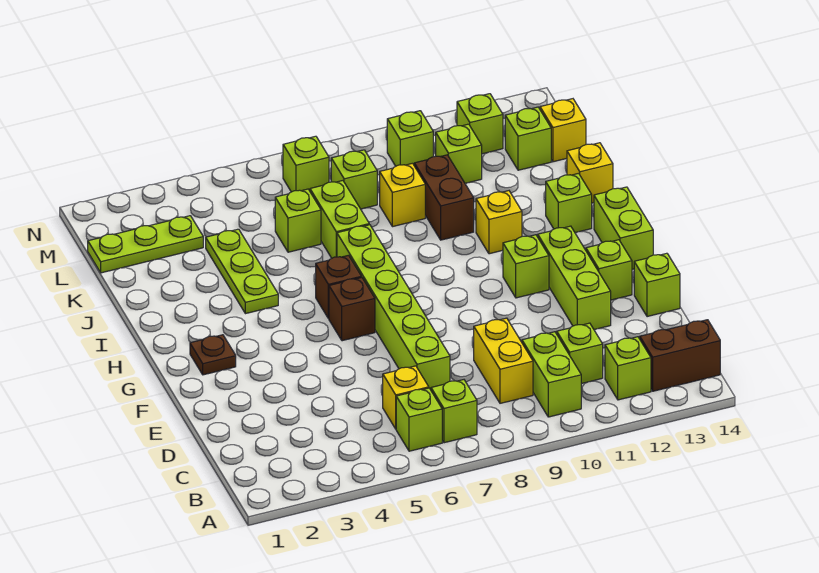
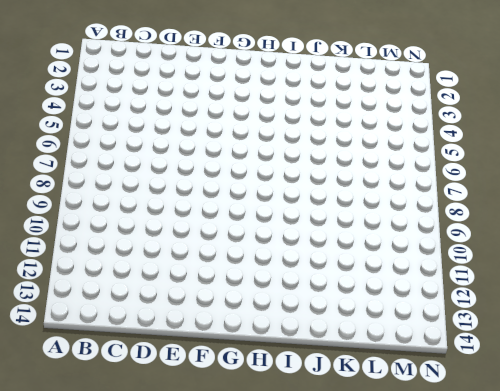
none -> lime brick B6 level 1
none -> lime brick B7 level 1
none -> lime brick B10:C10 level 1
none -> lime brick B12 level 1

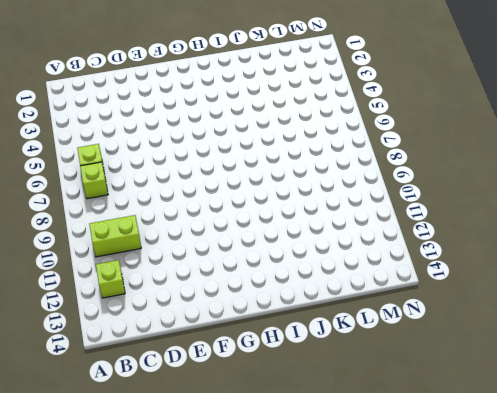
none -> brown brick B13:B14 level 1
none -> yellow brick C6 level 1
none -> yellow brick C9:D9 level 1
none -> lime brick C11 level 1

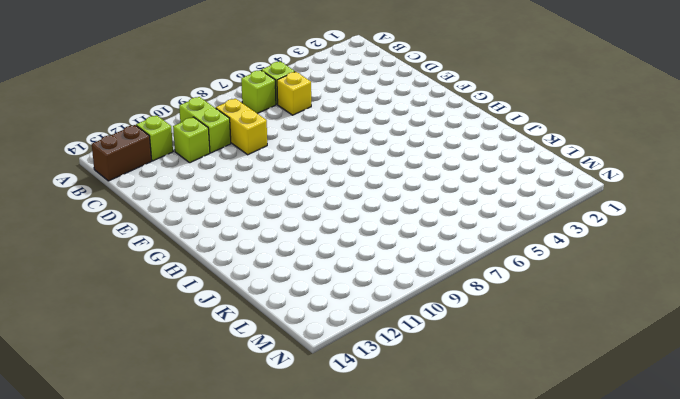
none -> lime brick D7:I7 level 1
none -> lime brick E12:G12 level 1
none -> lime brick E14 level 1
none -> lime brick F13 level 1

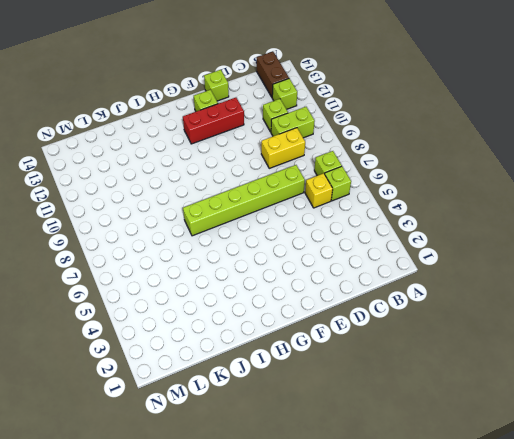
red brick E12:G12 level 1 -> lime brick E12:G12 level 1
none -> brown plate G2 level 1
none -> brown brick G6 level 1
none -> lime brick G11 level 1
none -> lime brick G14:H14 level 1

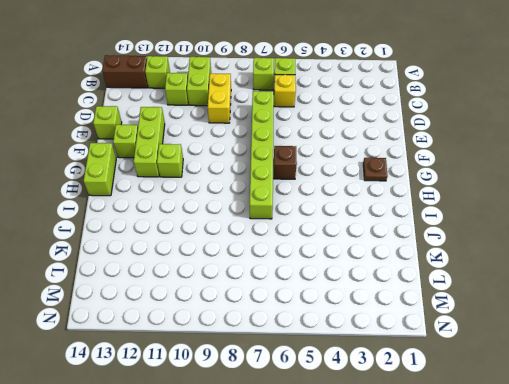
none -> brown brick H6 level 1
none -> lime plate I4:K4 level 1
none -> yellow brick I11 level 1
none -> lime brick I13 level 1

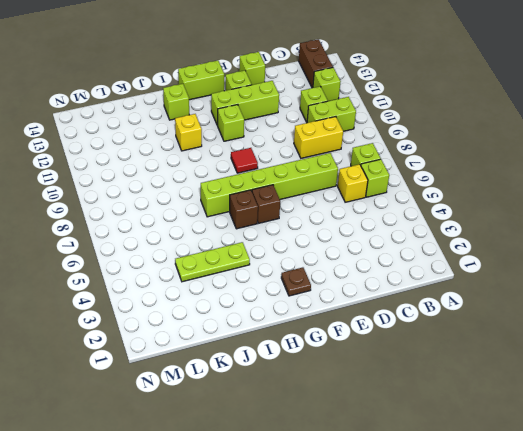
red tile G9 level 1 -> none
none -> lime brick J7:K7 level 1
none -> brown brick J10:K10 level 1
none -> yellow brick J14 level 1
none -> lime brick K6 level 1

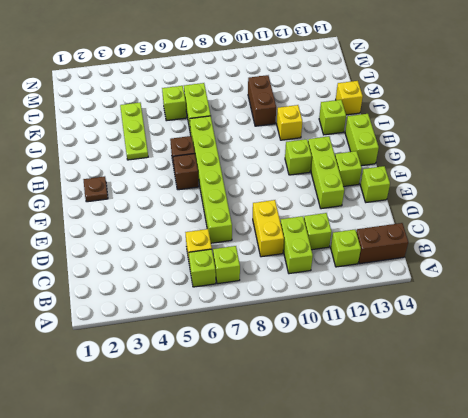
none -> yellow brick K9 level 1
none -> lime plate L1:L3 level 1
none -> lime brick L8 level 1
none -> lime brick L11 level 1

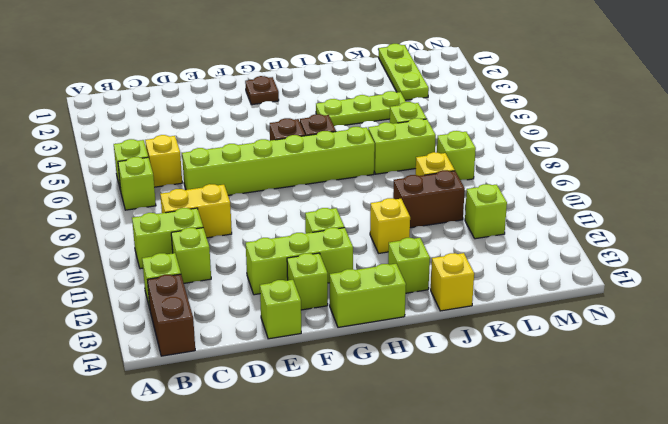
none -> lime brick L13 level 1
none -> yellow brick L14 level 1
none -> lime brick M7 level 1
none -> lime brick M10 level 1

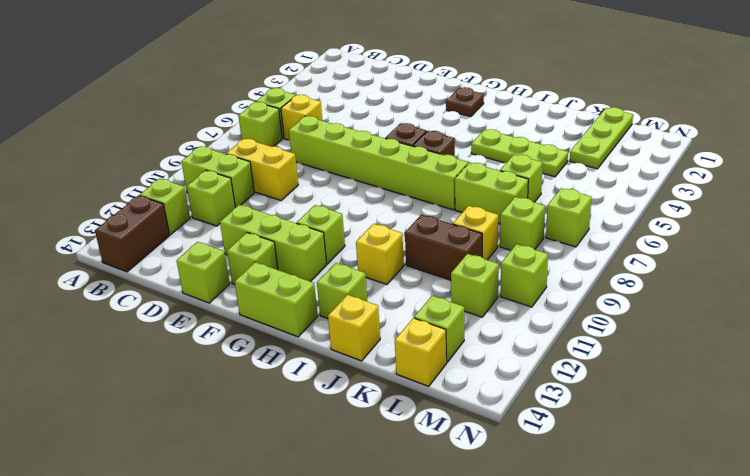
none -> lime brick M12 level 1

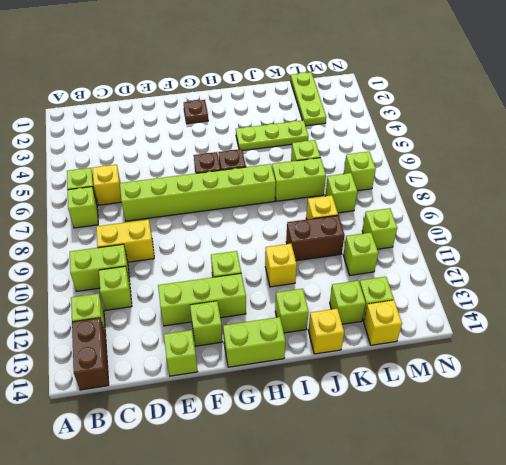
lime brick K13 level 1 -> lime brick M12 level 1

